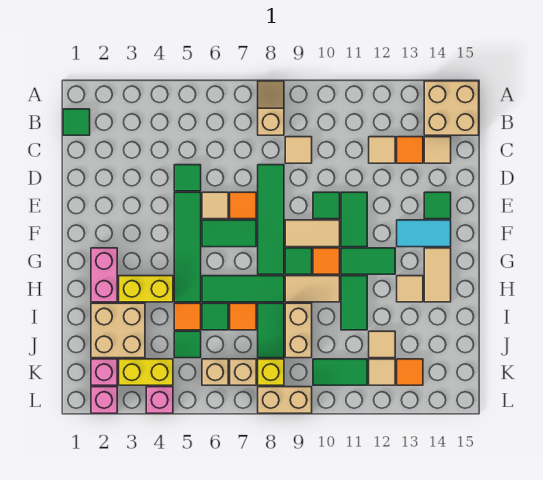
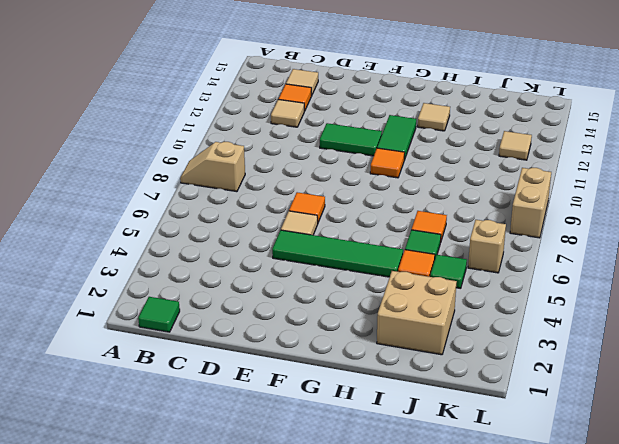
none -> tan brick A14:B15 level 1
none -> tan tile C9 level 1
none -> green tile D5 level 1
none -> green tile D8:G8 level 1

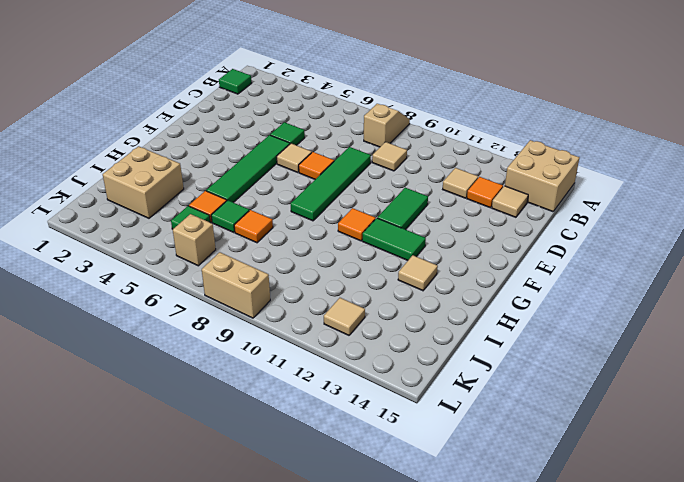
none -> green tile E10 level 1
none -> green tile E14 level 1
none -> green tile F6:F7 level 1
none -> tan tile F9:F10 level 1

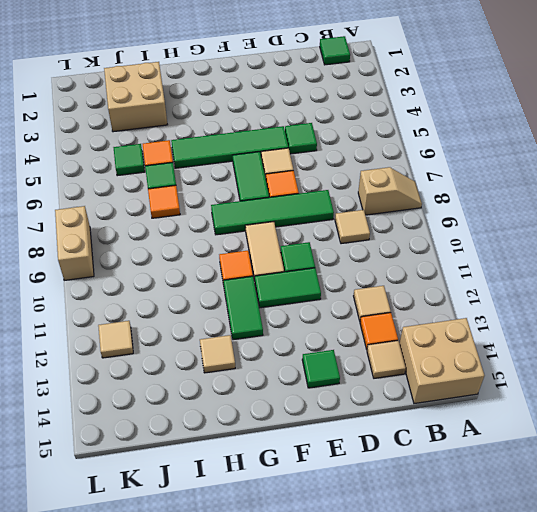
none -> cyan tile F13:F14 level 1
none -> pink brick G2:H2 level 1
none -> green tile G9 level 1
none -> tan tile G14:H14 level 1

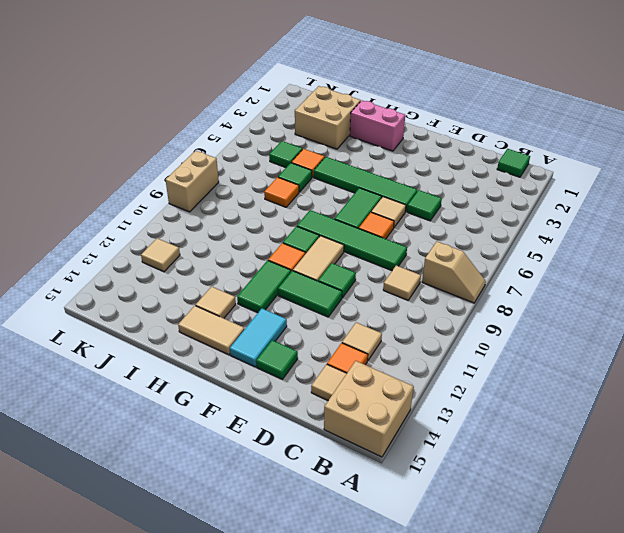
none -> yellow brick H3:H4 level 1
none -> green tile H6:H8 level 1
none -> tan tile H9:H10 level 1
none -> green tile H11:I11 level 1

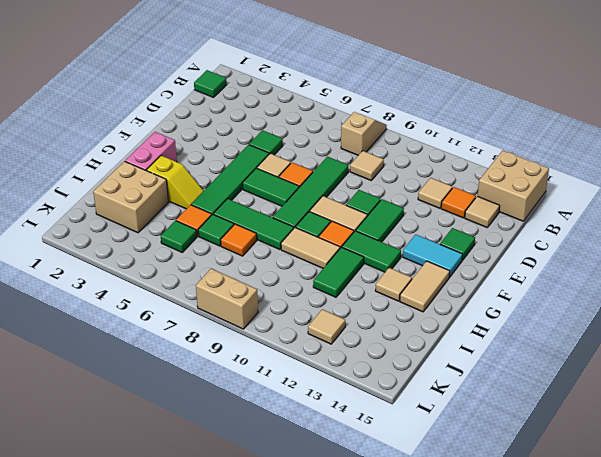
yellow slope H3:H4 level 1 top 3 -> yellow brick H3:H4 level 1
none -> green tile I8:J8 level 1
none -> tan brick I9:J9 level 1
none -> tan tile J12 level 1
none -> pink brick K2 level 1

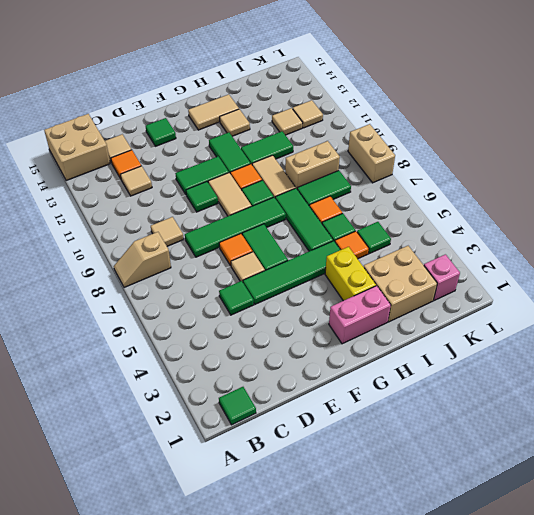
none -> cyan tile F13:F14 level 1
none -> yellow brick K3:K4 level 1
none -> tan brick K6 level 1
none -> tan brick K7 level 1

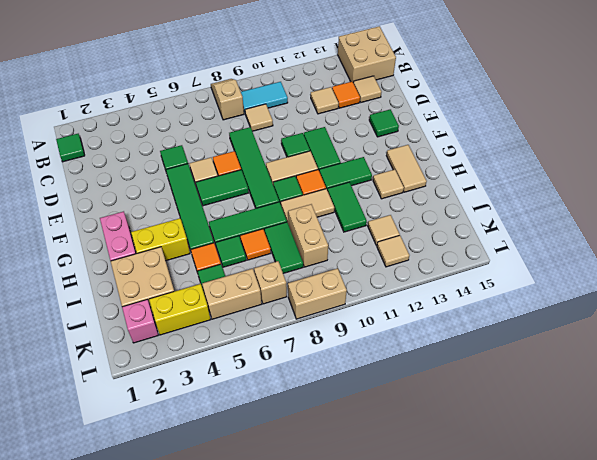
cyan tile B9:B10 level 1 -> cyan tile F13:F14 level 1
tan brick K5:K6 level 1 -> tan brick K6 level 1
none -> yellow brick K8 level 1
none -> green tile K10:K11 level 1
none -> orange tile K13 level 1
none -> pink brick L2 level 1

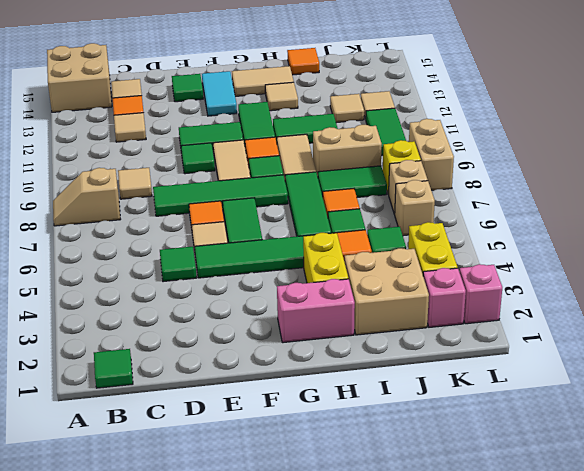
orange tile I15 level 1 -> orange tile K13 level 1
none -> pink brick L4 level 1

